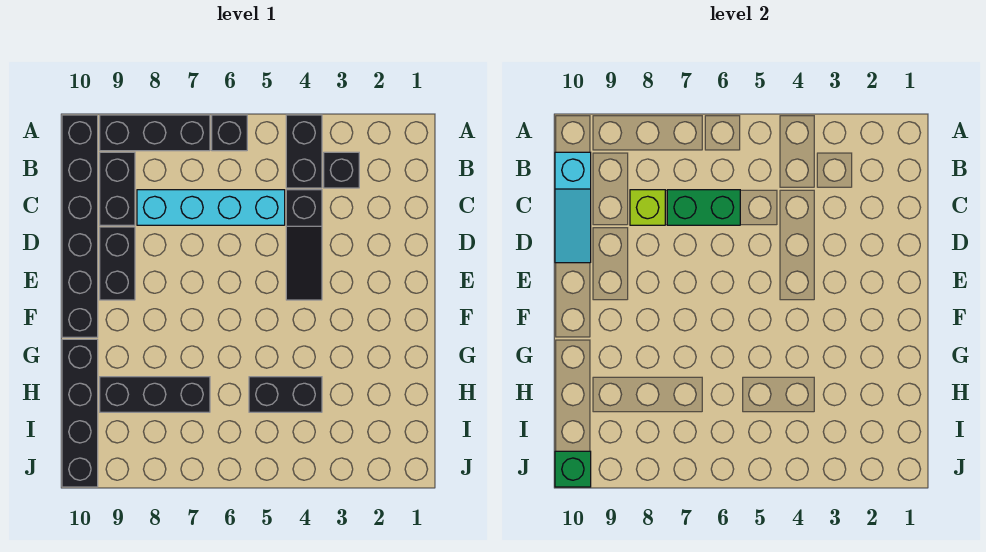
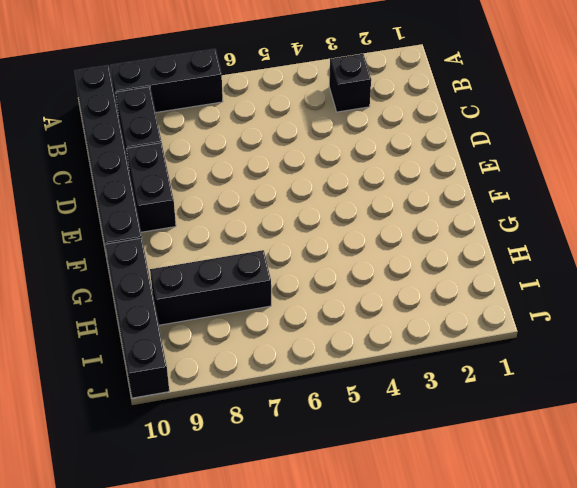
none -> black brick A4:B4 level 1
none -> black brick A6 level 1
none -> black slope C4:E4 level 1 top C

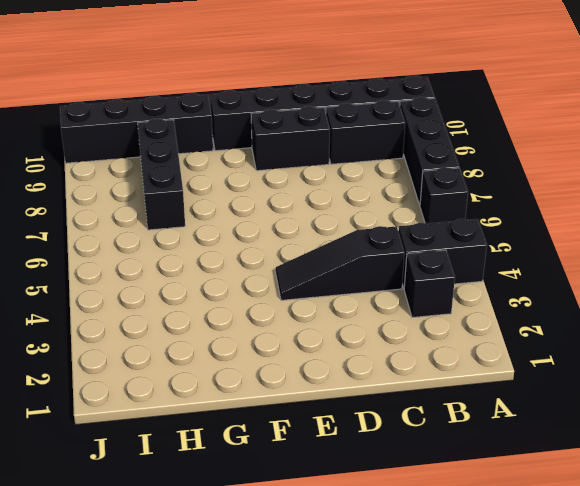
none -> cyan brick C5:C8 level 1
none -> black brick H4:H5 level 1
none -> cyan slope B10:D10 level 2 top B

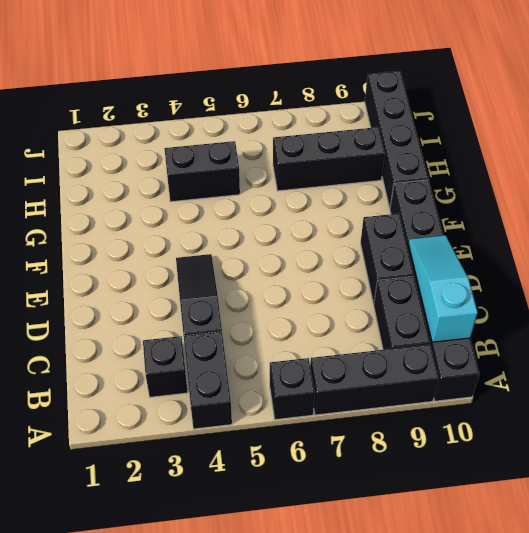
none -> cyan brick C5:C8 level 1
none -> green brick C6:C7 level 2
none -> lime brick C8 level 2

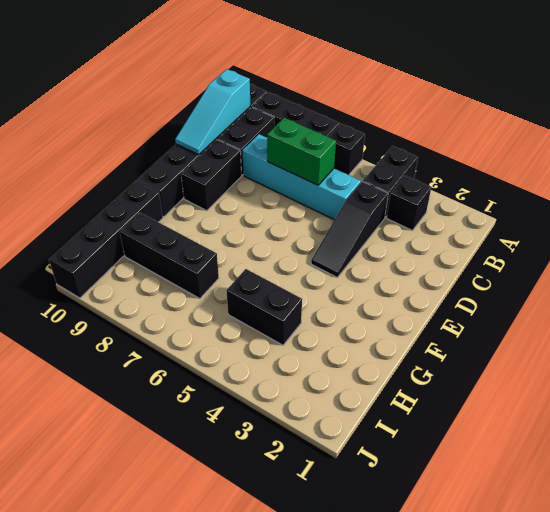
none -> lime brick C8 level 2
none -> green brick J10 level 2

